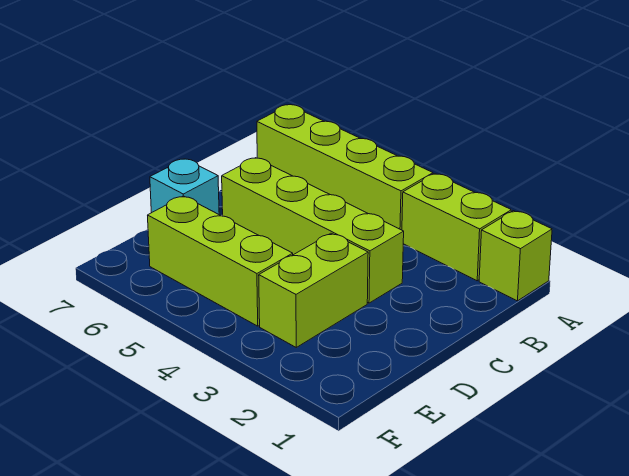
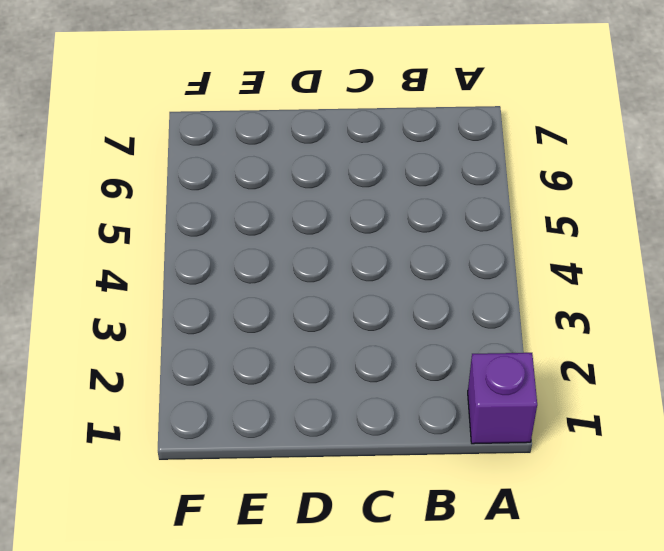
purple brick A1 level 1 -> lime brick A1 level 1
none -> lime brick A2:A3 level 1
none -> lime brick A4:A7 level 1

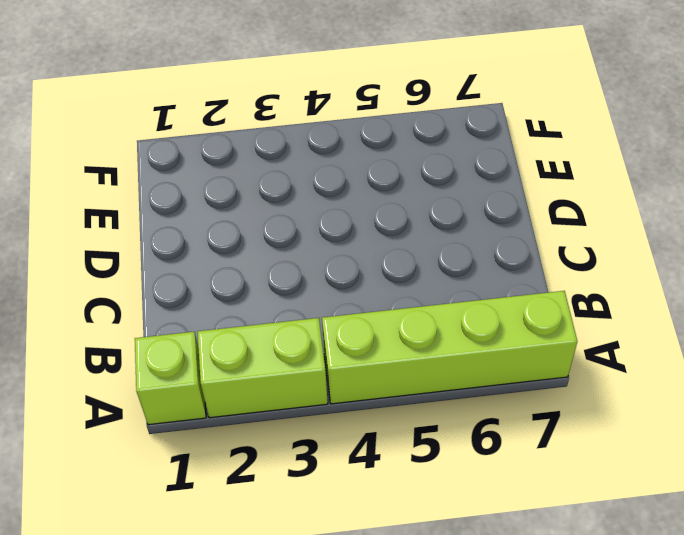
none -> lime brick C3:C6 level 1
none -> lime brick D3:E3 level 1

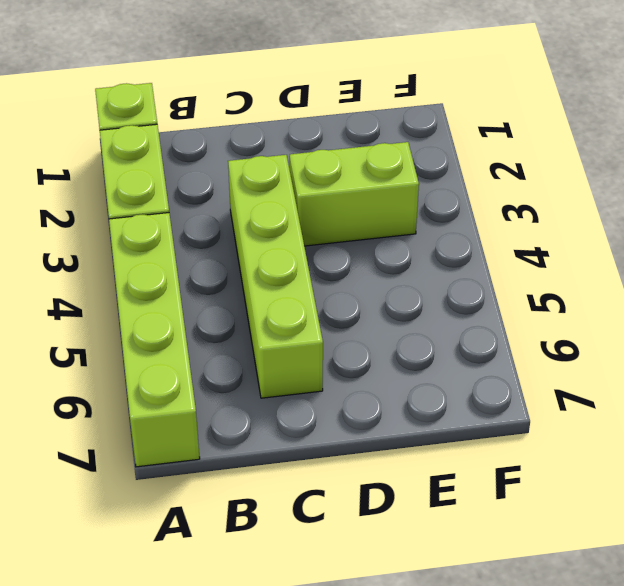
none -> cyan brick D7 level 1
none -> lime brick E4:E6 level 1

